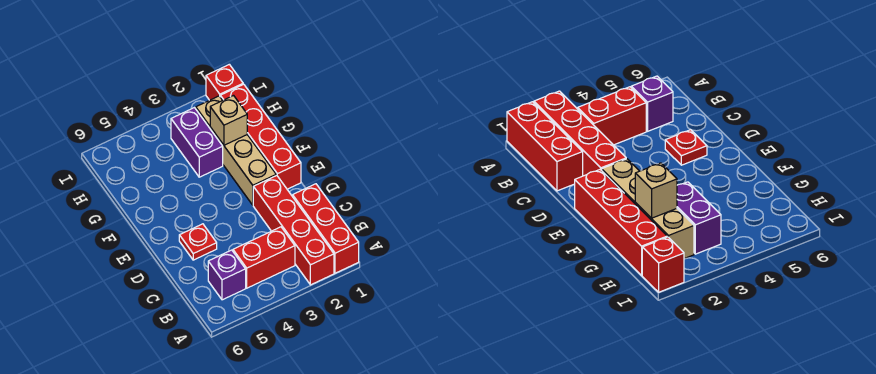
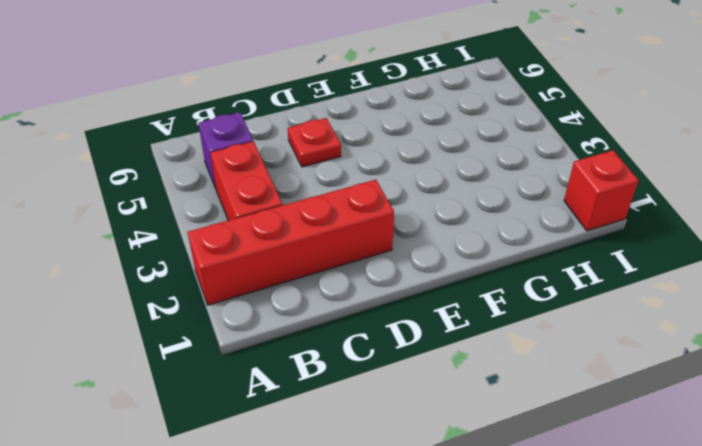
none -> red brick A1:C1 level 1
none -> red brick E1:H1 level 1

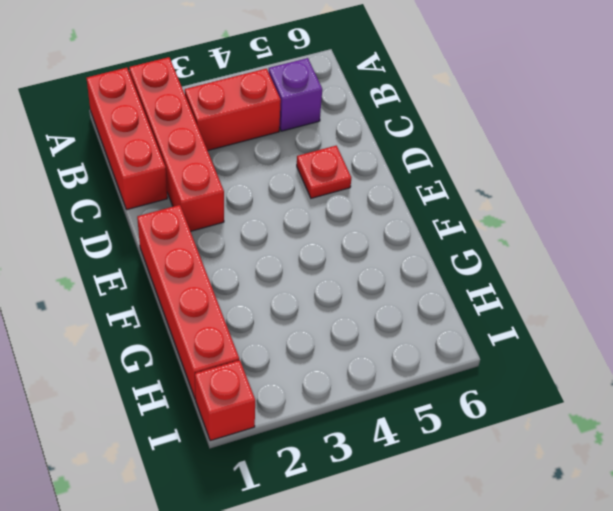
none -> tan brick E2:H2 level 1
none -> purple brick G3:H3 level 1

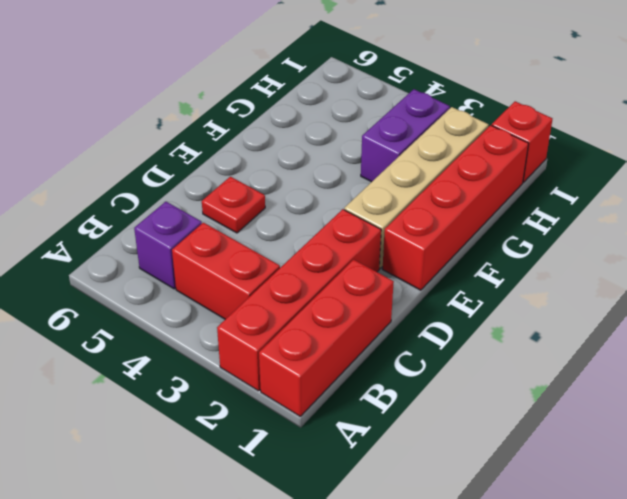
none -> tan brick G2 level 2

